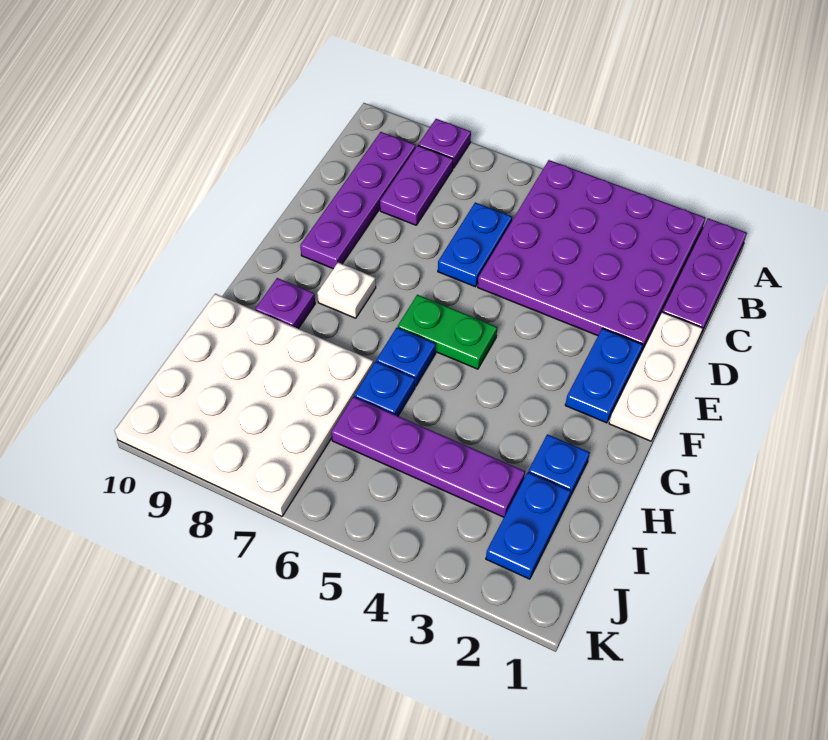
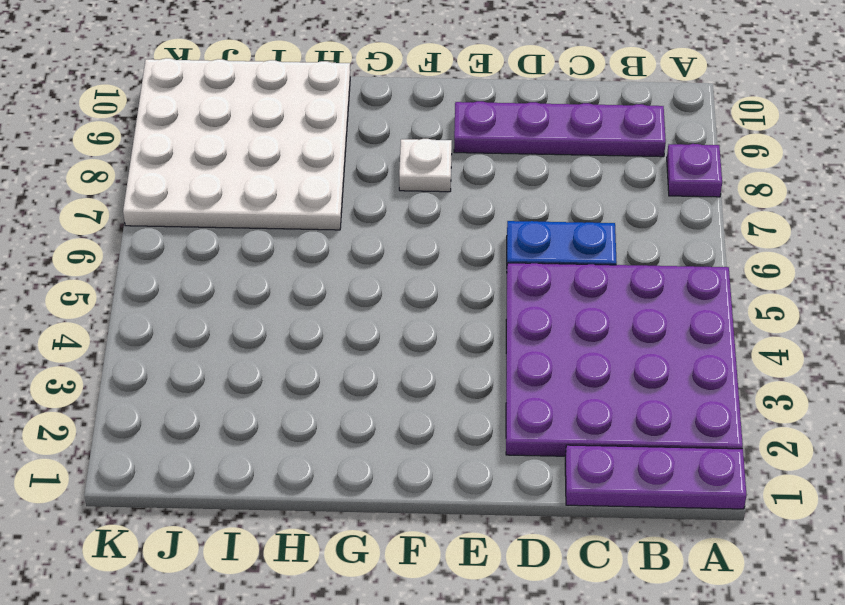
none -> purple plate B8:C8 level 1
none -> white plate D1:F1 level 1
none -> blue plate E2:F2 level 1

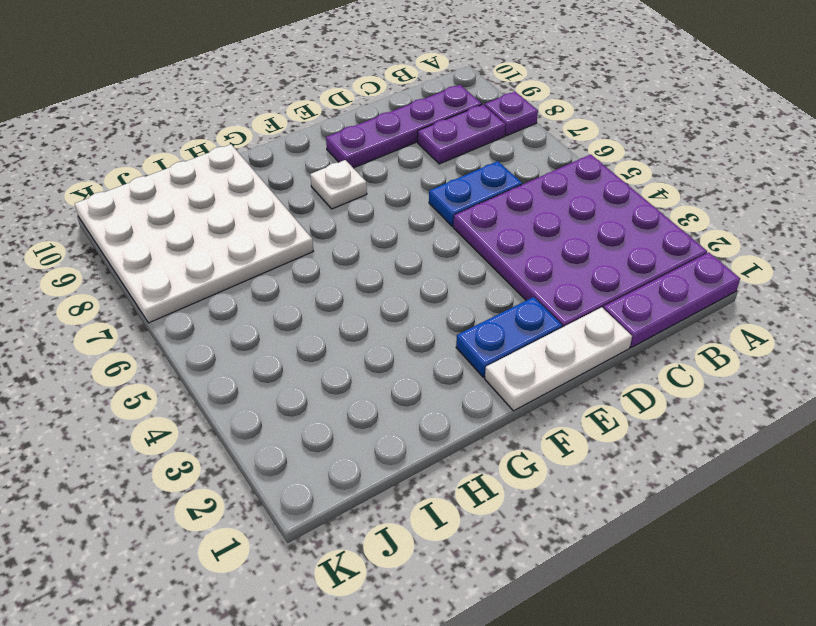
none -> green plate F5:F6 level 1
none -> blue plate G6 level 1
none -> purple plate G9 level 1

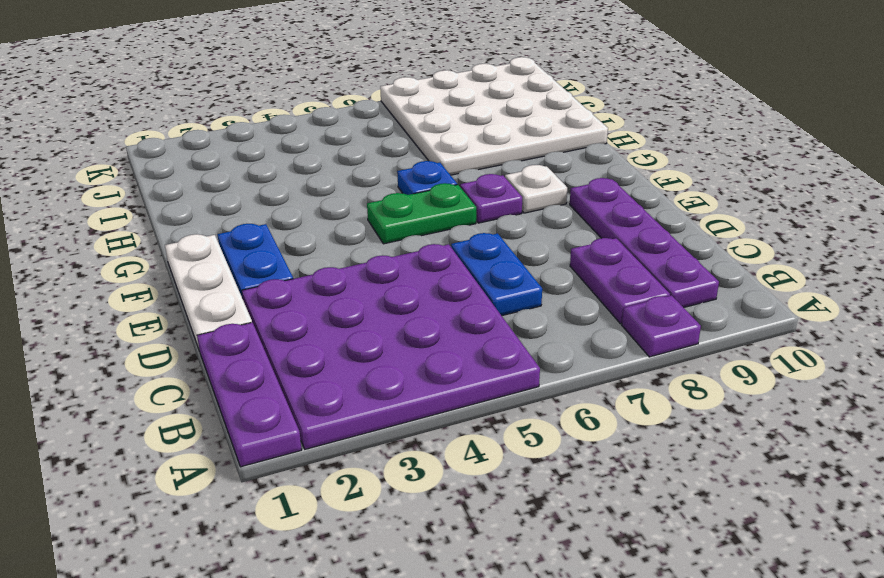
purple plate F7 level 1 -> purple plate G9 level 1
none -> blue plate H2 level 1
none -> blue plate H6 level 1
none -> blue plate I2:J2 level 1

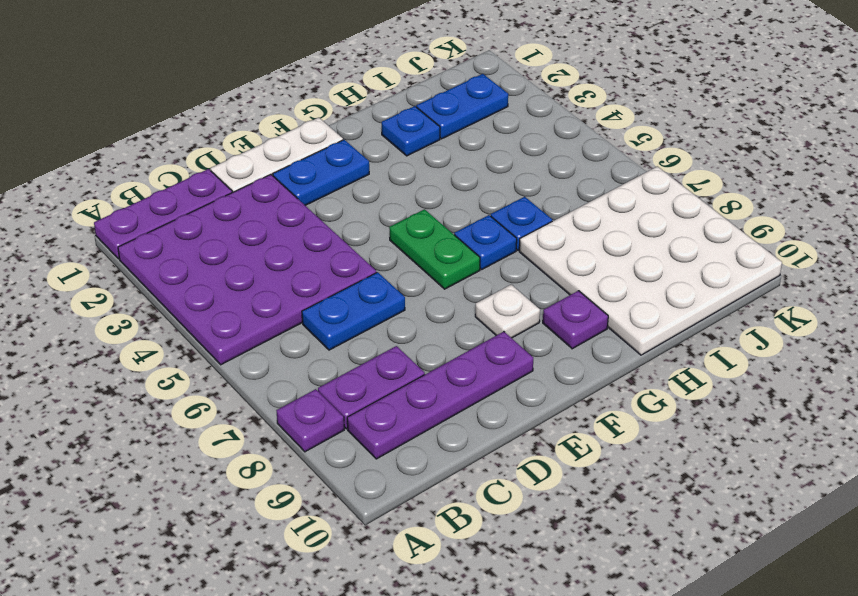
none -> purple plate I3:I6 level 1

